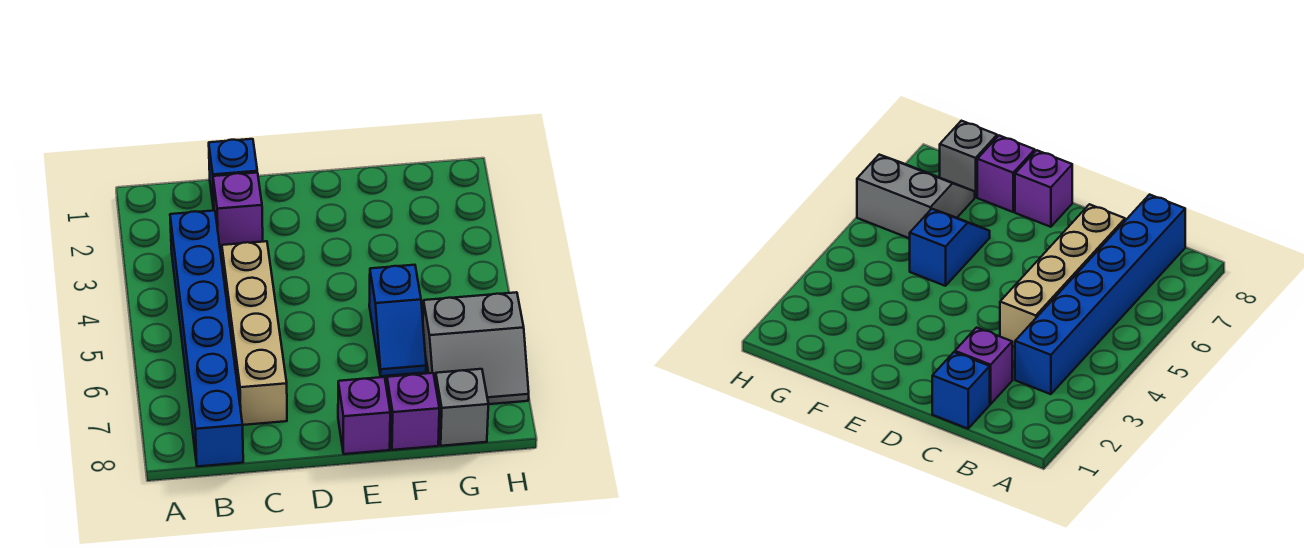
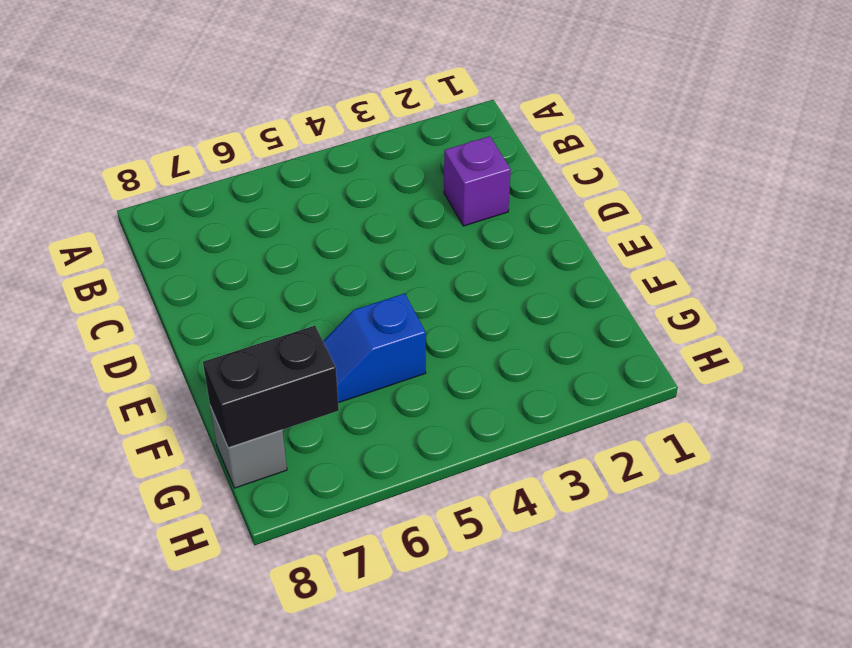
black brick G7:G8 level 2 -> none
none -> blue brick B3:B8 level 1
none -> blue brick C1 level 1

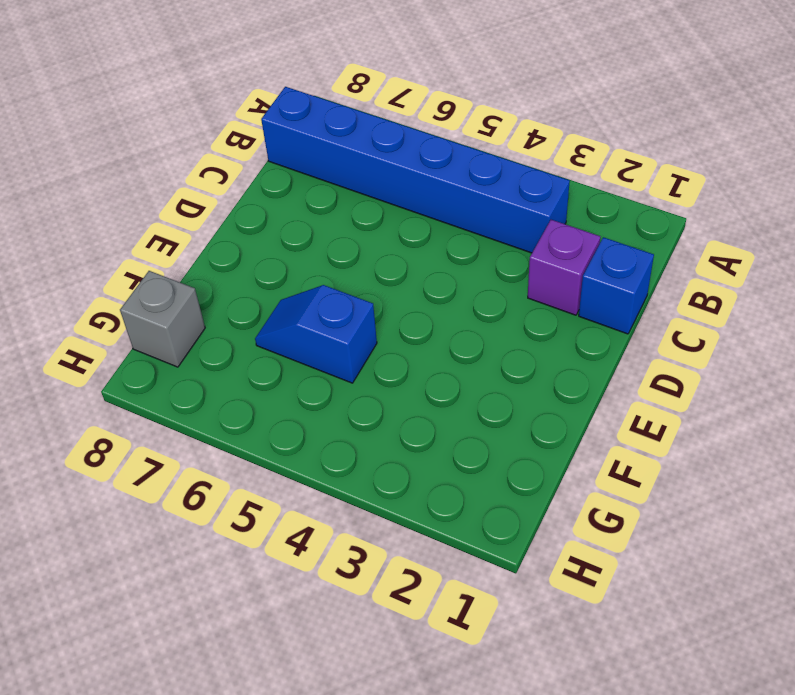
none -> tan brick C4:C7 level 1
none -> purple brick E8 level 1

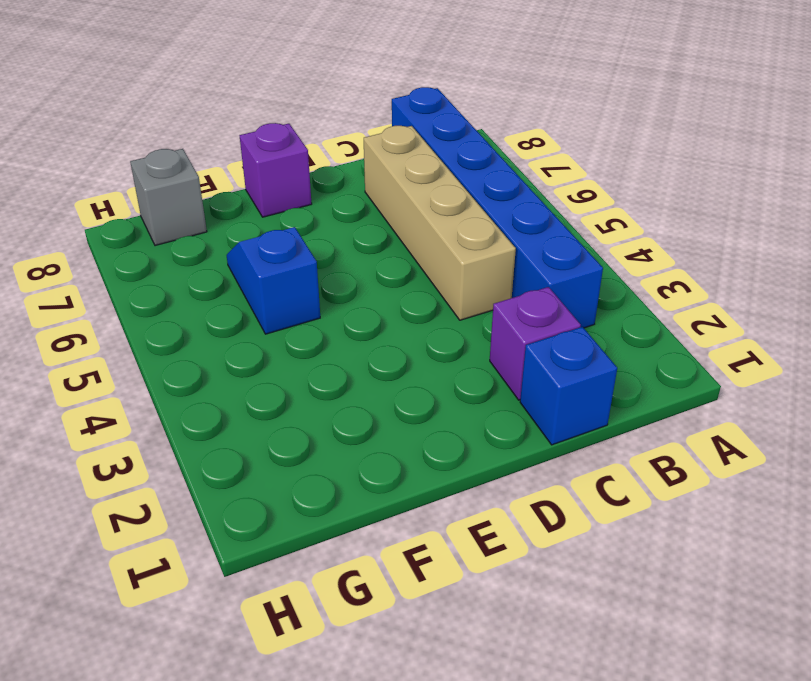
none -> purple brick F8 level 1
none -> grey slope G6:H7 level 1 top 6

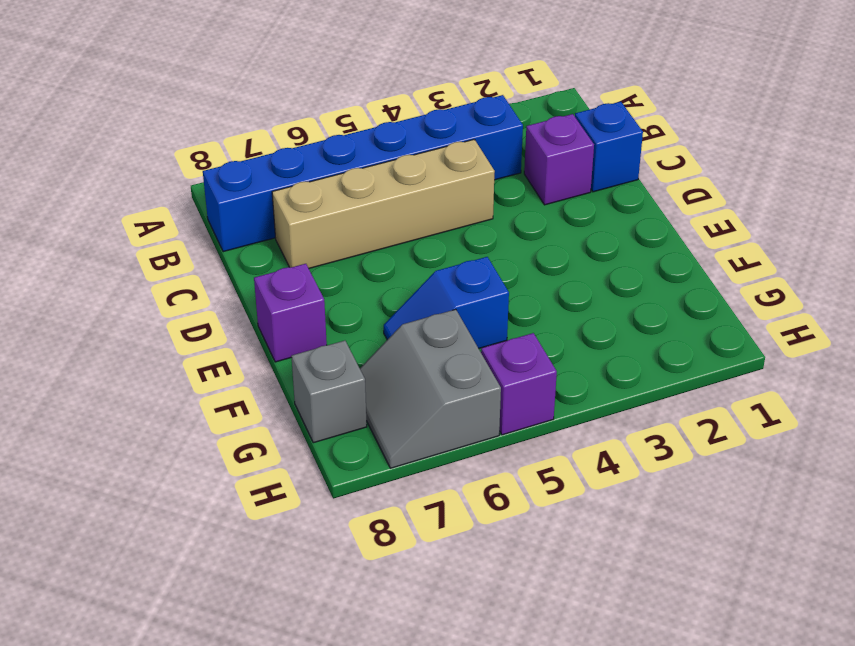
purple brick H5 level 1 -> purple brick F8 level 1

